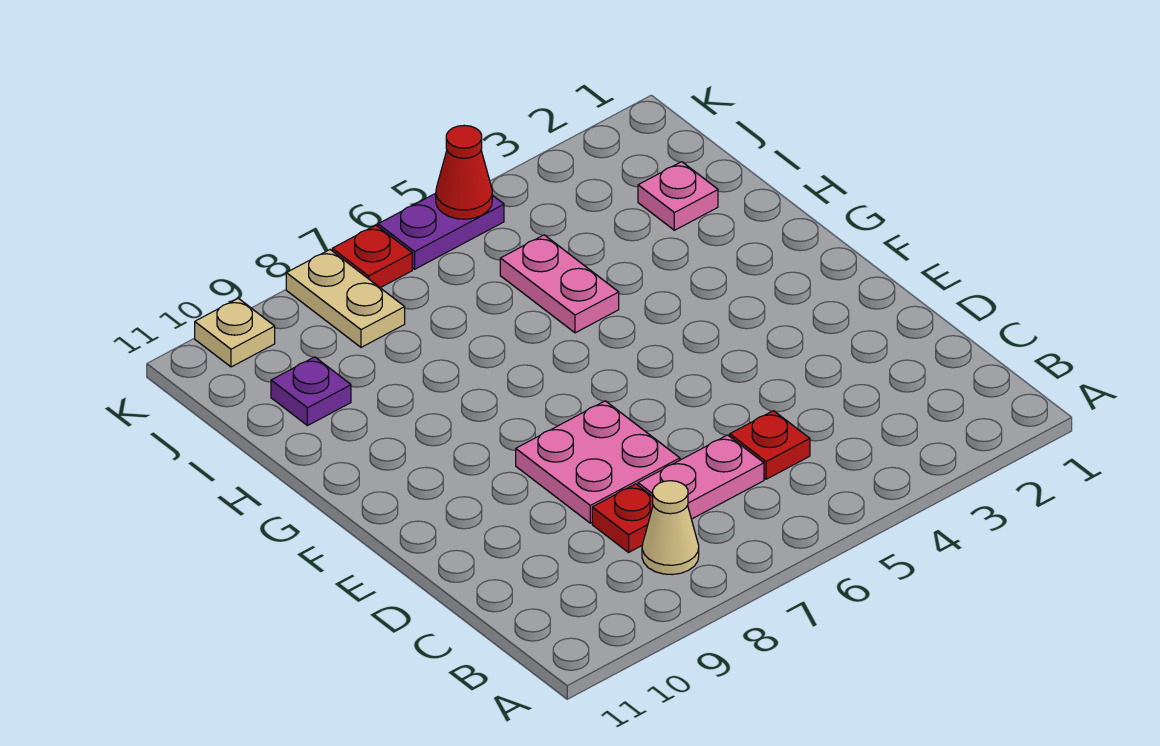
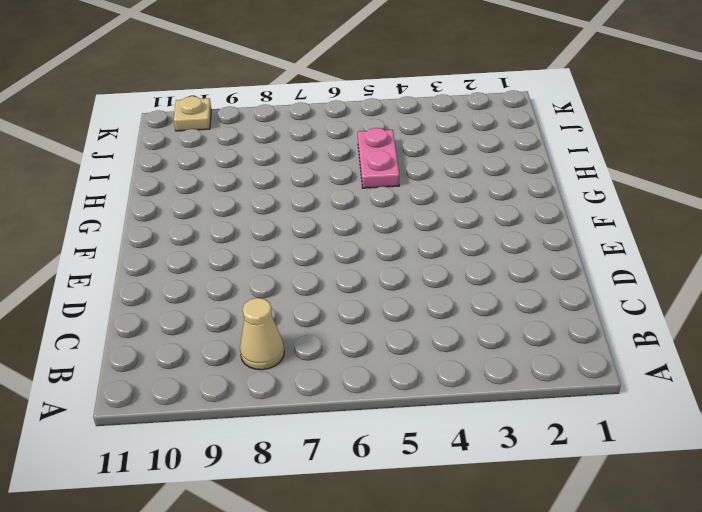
none -> red plate C5 level 1
none -> pink plate C6:C7 level 1
none -> red plate C8 level 1

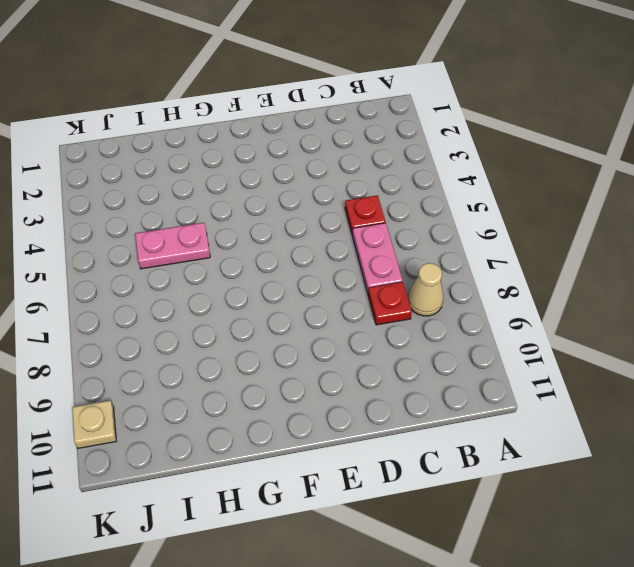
none -> pink plate D7:E8 level 1
none -> pink plate I2 level 1
none -> purple plate I10 level 1

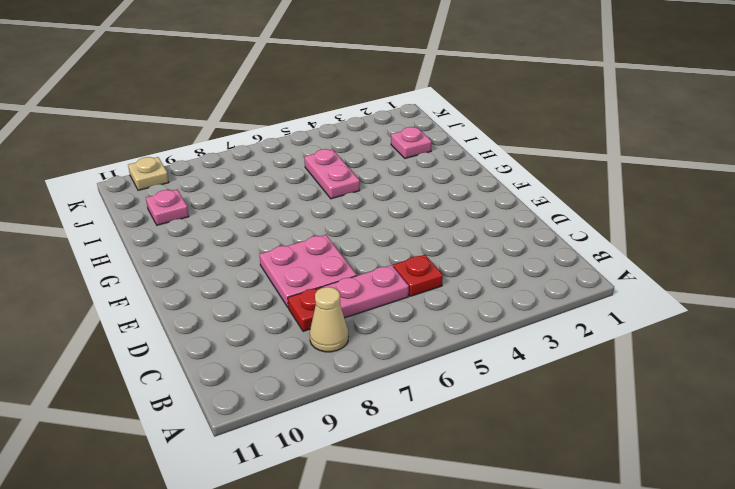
pink plate I10 level 1 -> purple plate I10 level 1
none -> tan plate J8:K8 level 1
none -> purple plate K5:K6 level 1
none -> red plate K7 level 1

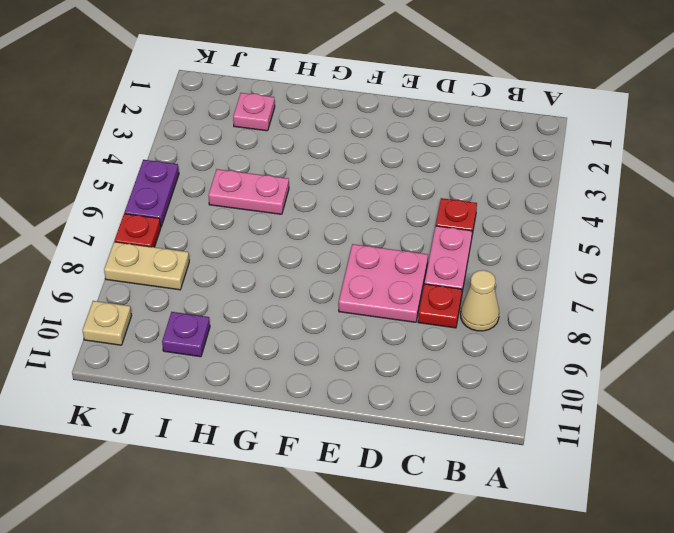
none -> red cone K5 level 2

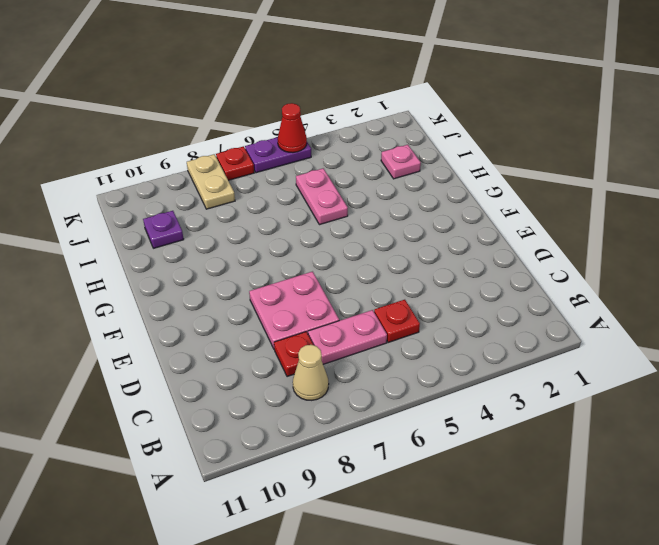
none -> tan plate K10 level 1

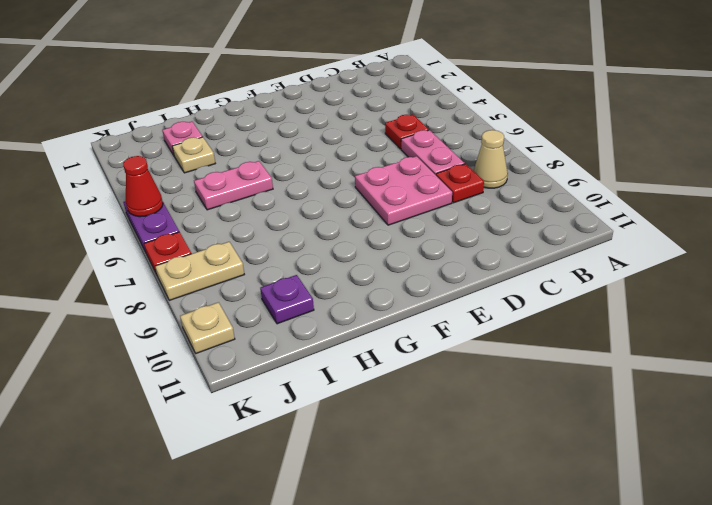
tan plate I3 level 1 -> none

